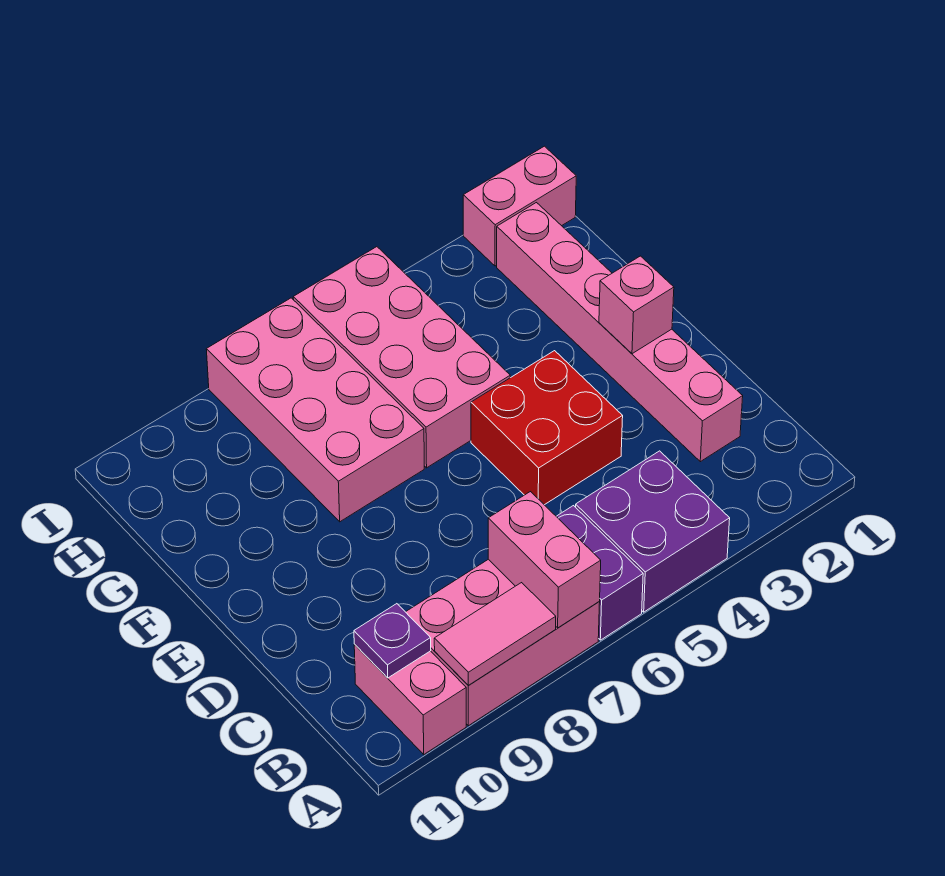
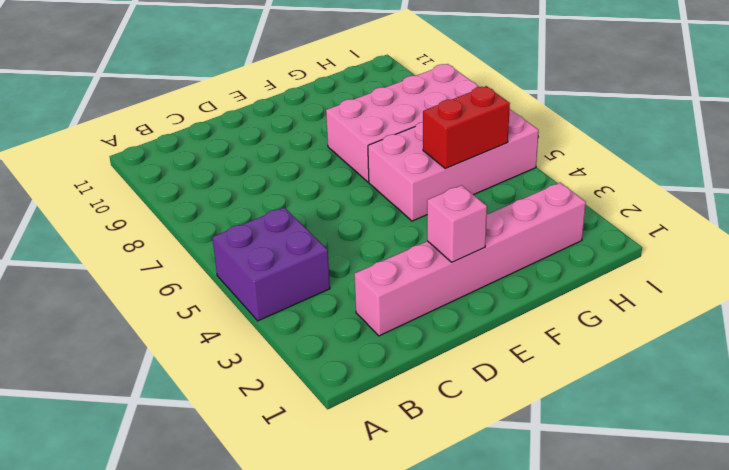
red brick G5:H5 level 2 -> none
none -> purple brick A6:B6 level 1
none -> pink brick A7:B9 level 1
none -> pink brick A10:B10 level 1

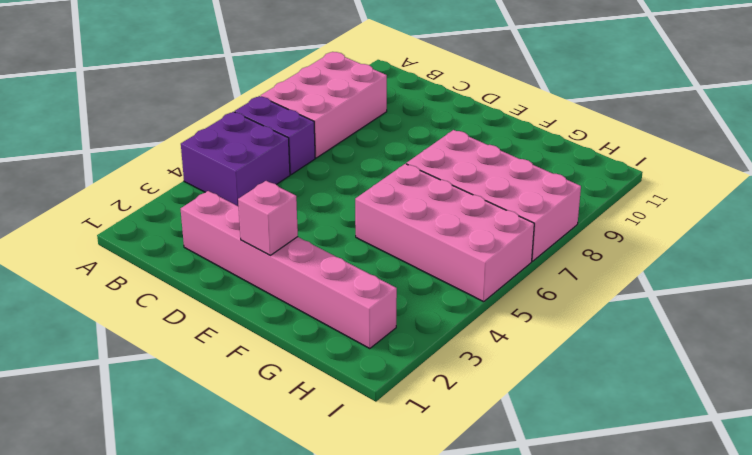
none -> pink brick A10:B10 level 1
none -> red brick D4:E5 level 1
none -> pink brick I1:I2 level 1

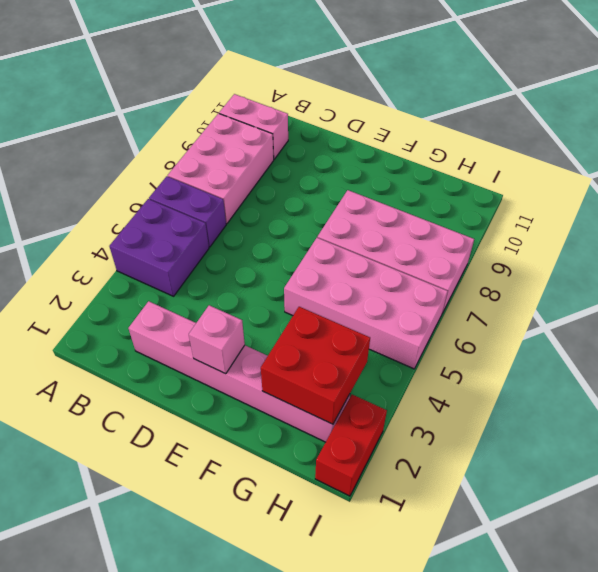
red brick G2:H3 level 2 -> red brick D4:E5 level 1
red brick I1:I2 level 1 -> pink brick I1:I2 level 1
none -> pink brick A7:B7 level 2
none -> pink tile A8:A9 level 2
none -> purple plate B10 level 2

